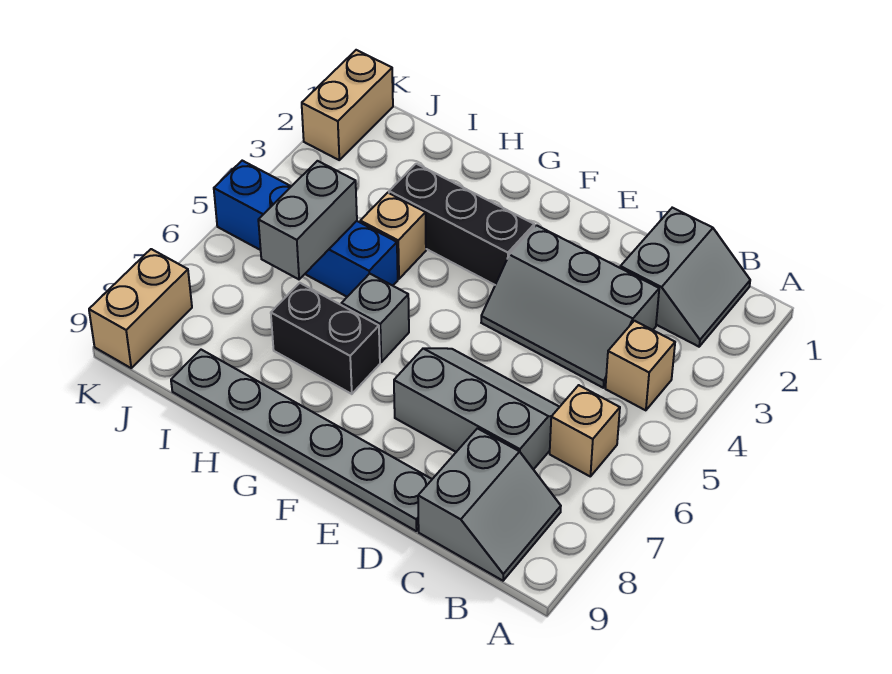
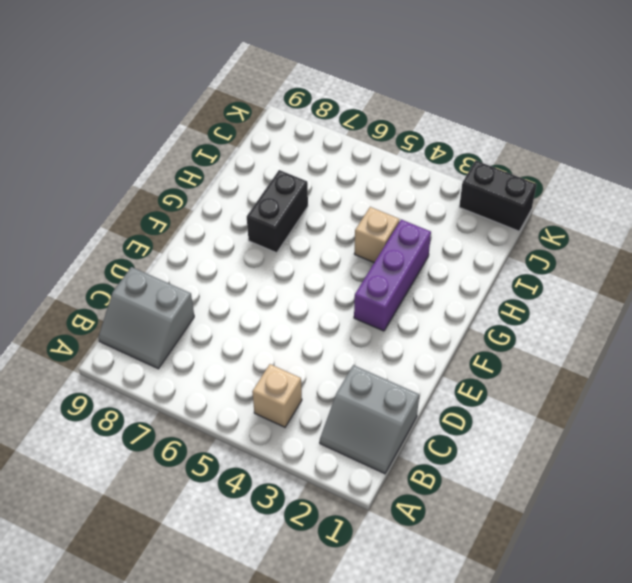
purple brick F3:H3 level 1 -> black brick F3:H3 level 1
black brick K1:K2 level 1 -> tan brick K1:K2 level 1
none -> tan brick B6 level 1
none -> grey slope C3:E4 level 1 top 3
none -> grey slope C6:E7 level 1 top 7

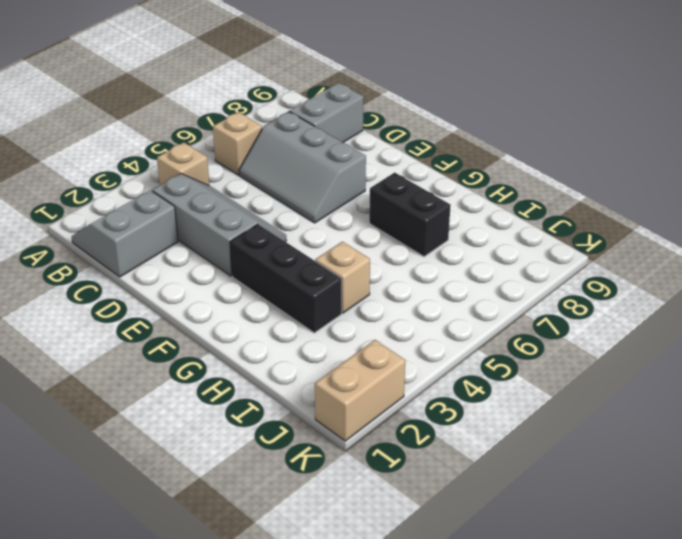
none -> grey plate D9:I9 level 1
none -> grey brick G6 level 1
none -> blue brick H5:K5 level 1

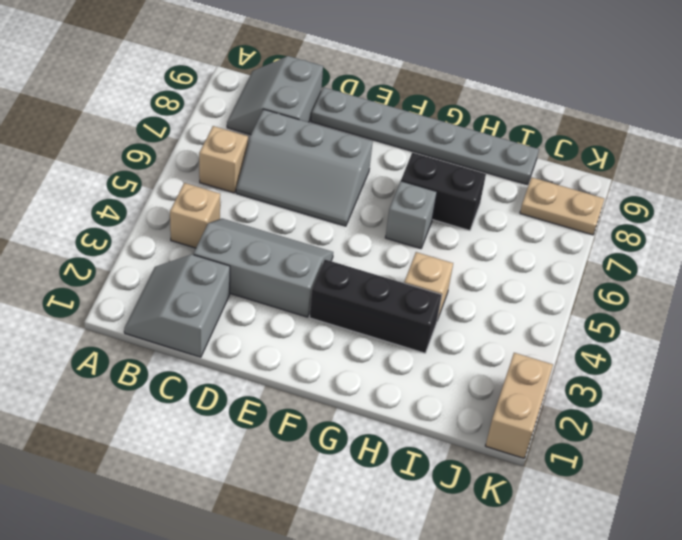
tan plate J8:K8 level 1 -> tan brick K8:K9 level 1
none -> blue brick H5:K5 level 1
none -> grey brick I5:I6 level 2

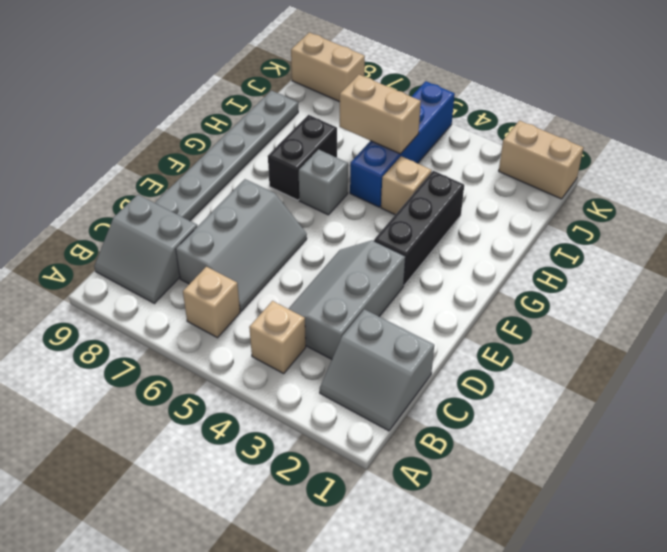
tan brick I5:I6 level 2 -> grey brick I5:I6 level 2

